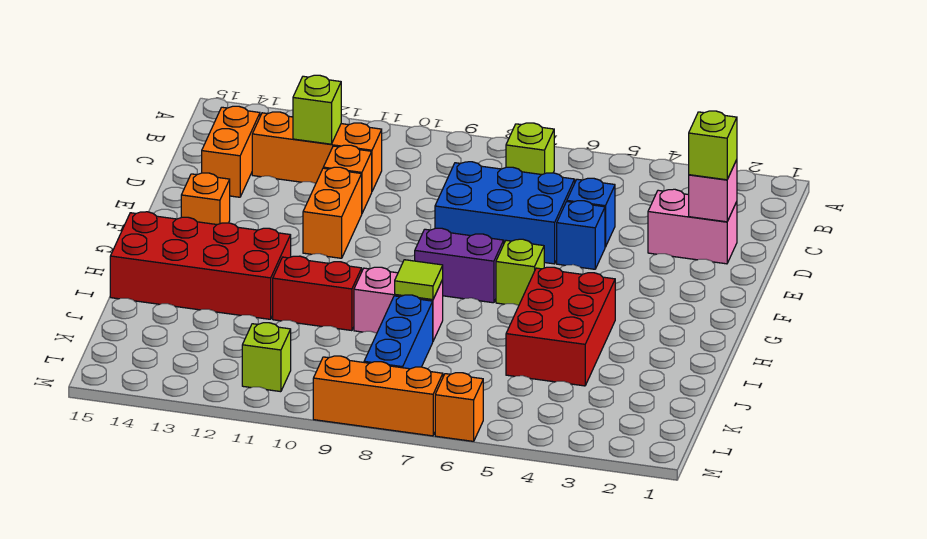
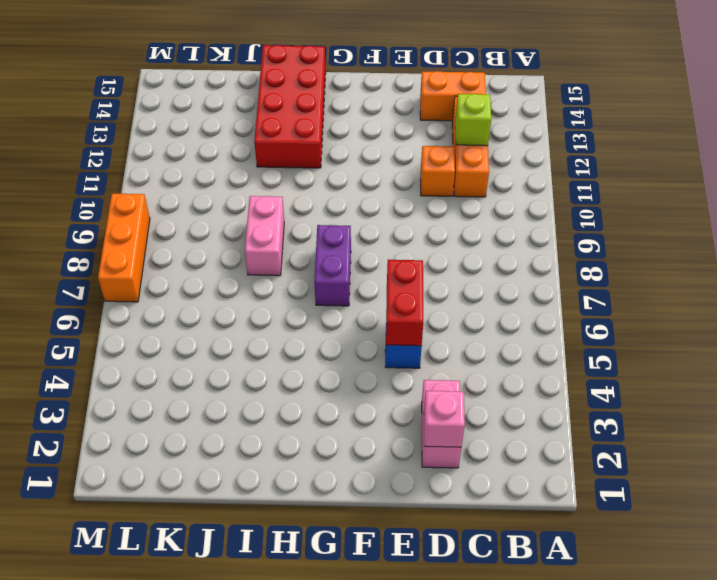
red brick E5:E6 level 2 -> red brick I10:I11 level 1
none -> lime brick B7 level 1
none -> blue brick D5 level 1
none -> blue brick D6:E8 level 1

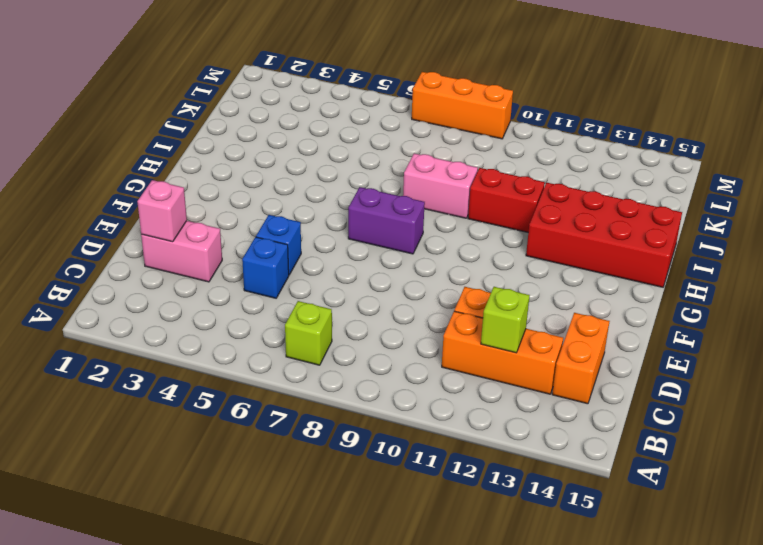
none -> blue brick D6:E8 level 1
none -> orange brick E11:F11 level 1
none -> orange brick F14 level 1

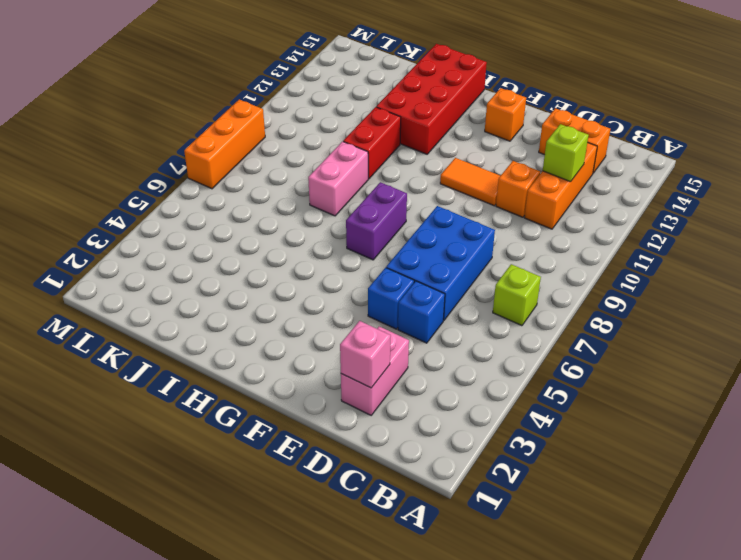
orange tile E11:F11 level 1 -> orange brick E11:F11 level 1
none -> lime brick G6 level 1
none -> red brick H4:J5 level 1
none -> blue brick J8:L8 level 1

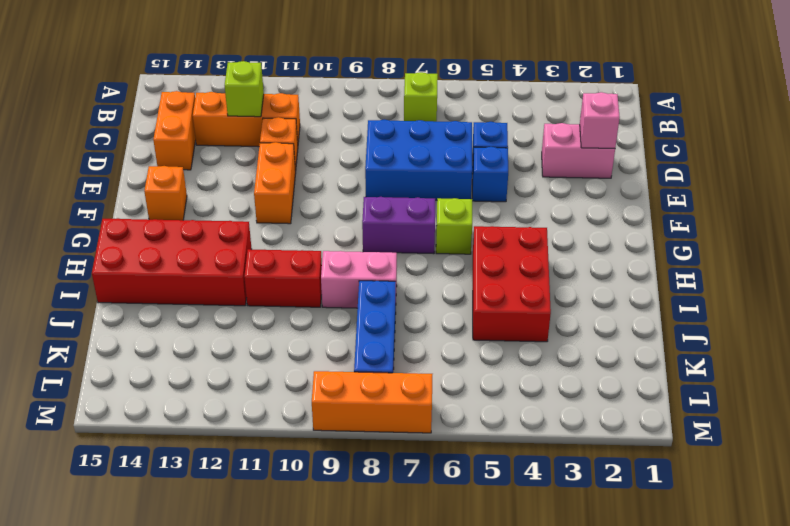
none -> lime brick L11 level 1
none -> orange brick M6 level 1
none -> lime tile I8 level 2

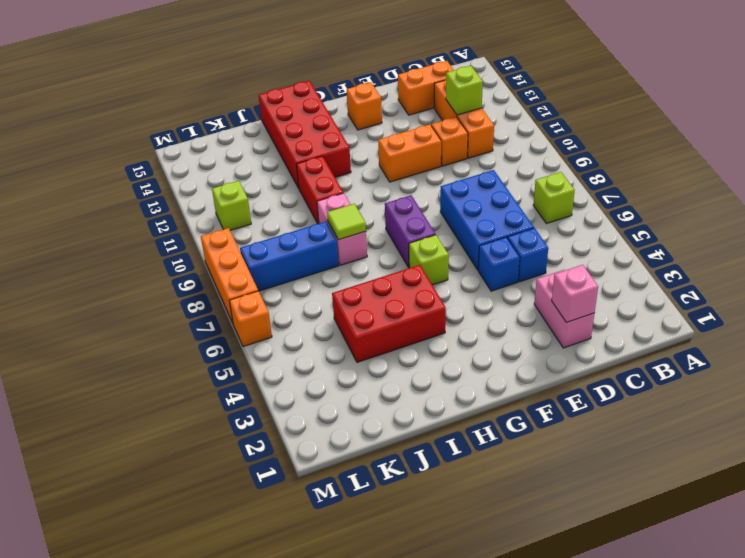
none -> lime brick D2 level 3

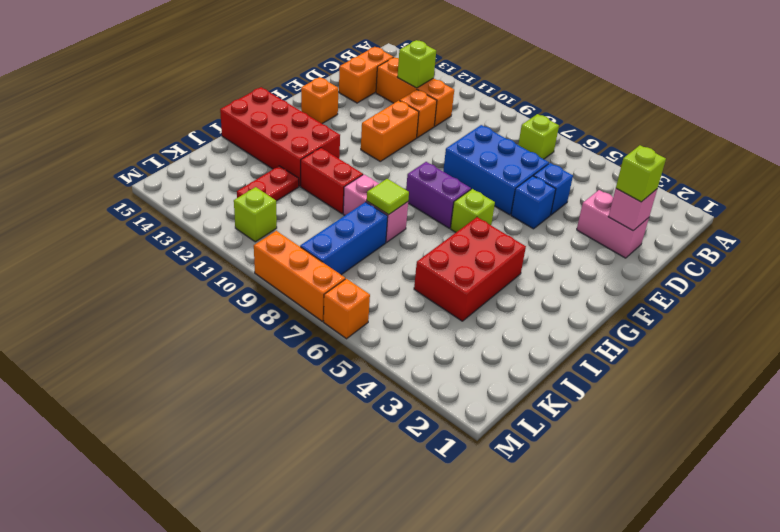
red plate J12:K12 level 1 -> none

